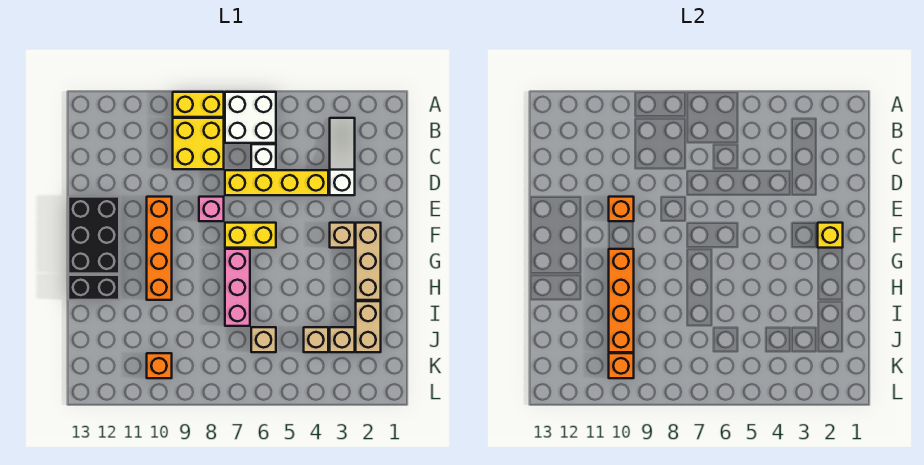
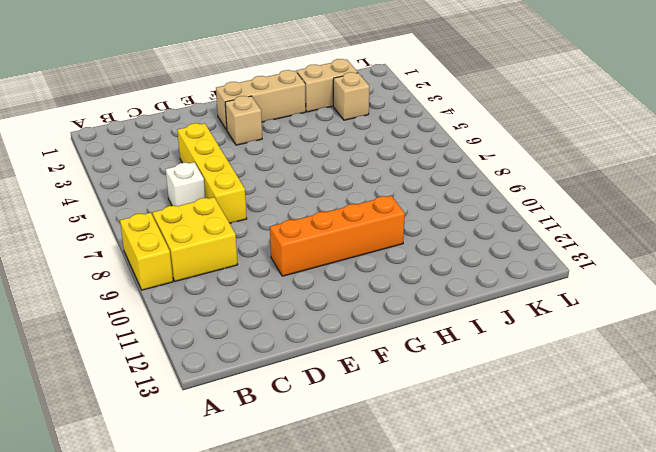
none -> white brick A6:B7 level 1
none -> white slope B3:D3 level 1 top D
none -> pink brick E8 level 1

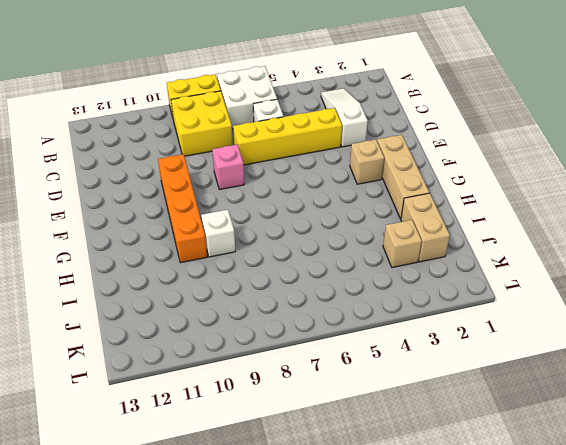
white brick H9 level 1 -> none
none -> black brick E12:G13 level 1
none -> yellow brick F6:F7 level 1
none -> pink brick G7:I7 level 1

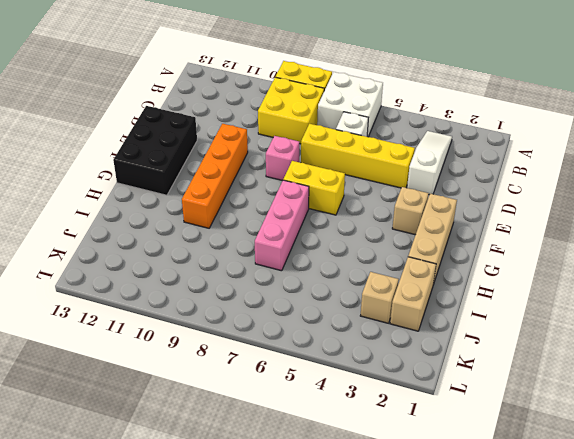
none -> black brick H12:H13 level 1
none -> tan brick J4 level 1
none -> tan brick J6 level 1

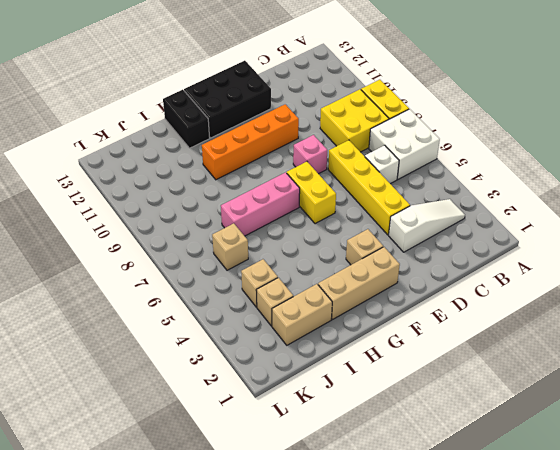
none -> orange brick K10 level 1
none -> orange brick E10 level 2
none -> yellow brick F2 level 2

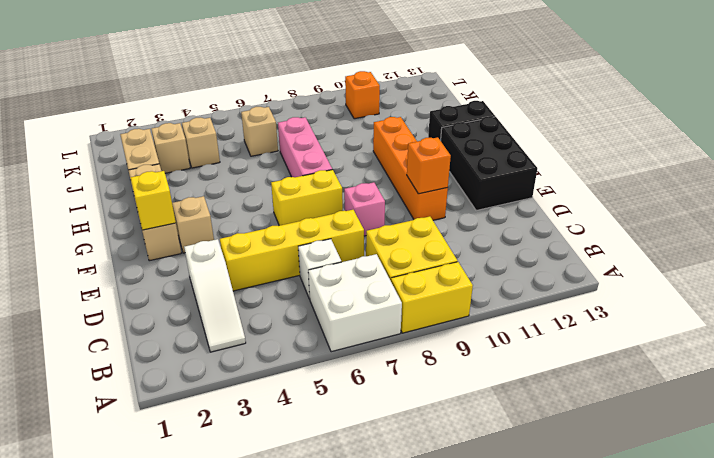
none -> orange brick G10:J10 level 2
none -> orange brick K10 level 2

